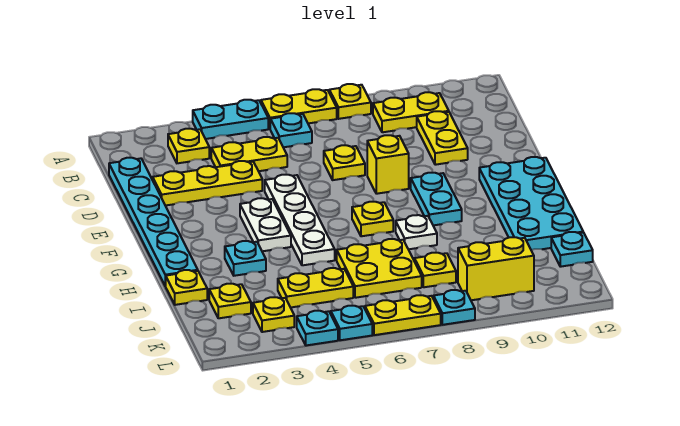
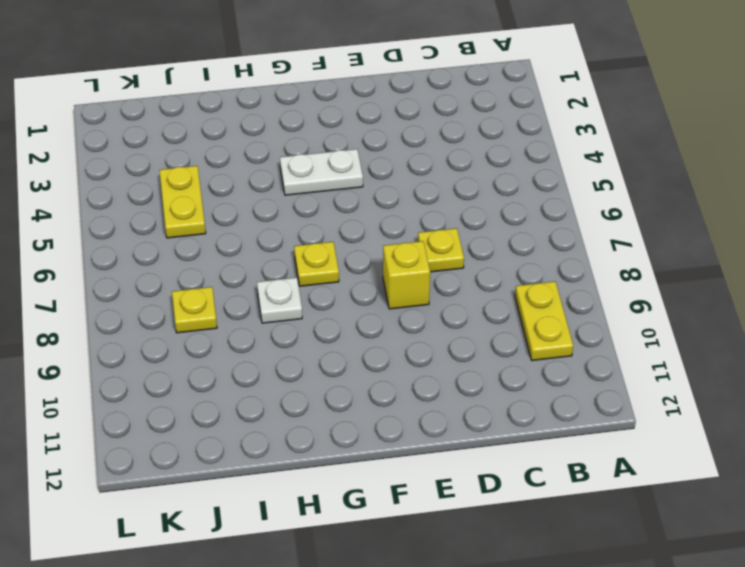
none -> cyan plate A4:A5 level 1
none -> yellow plate A6:A7 level 1
none -> yellow plate A8 level 1
none -> yellow plate B3 level 1

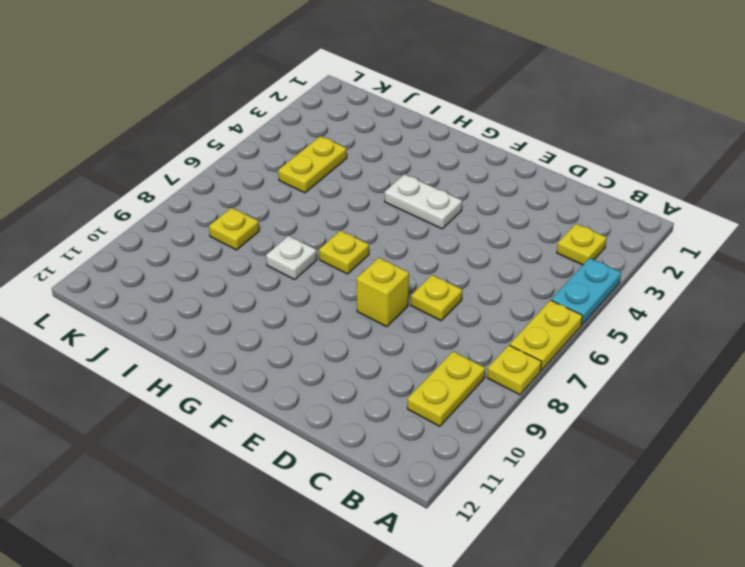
none -> cyan plate B6 level 1
none -> cyan plate C1:H1 level 1
none -> yellow plate C4:C5 level 1
none -> yellow plate C10:D10 level 1

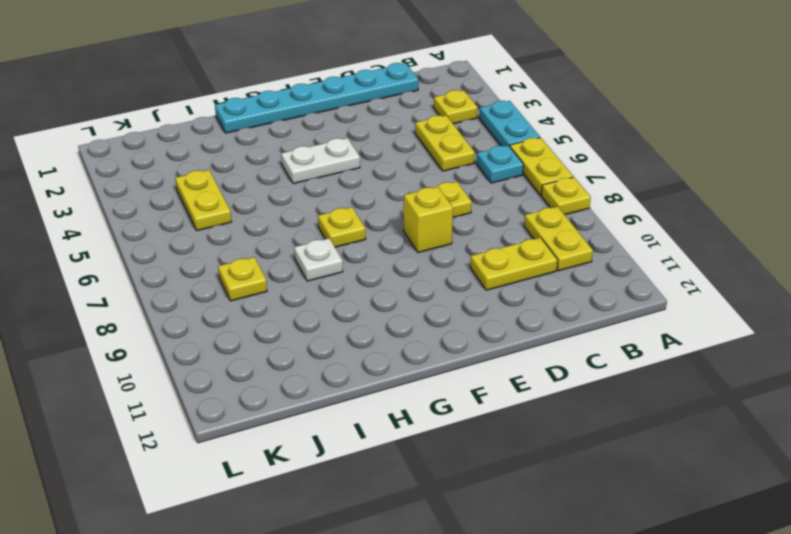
none -> yellow plate D2:D4 level 1
none -> white plate E5:H5 level 1
none -> cyan plate F9:G9 level 1
none -> cyan plate F11:I12 level 1

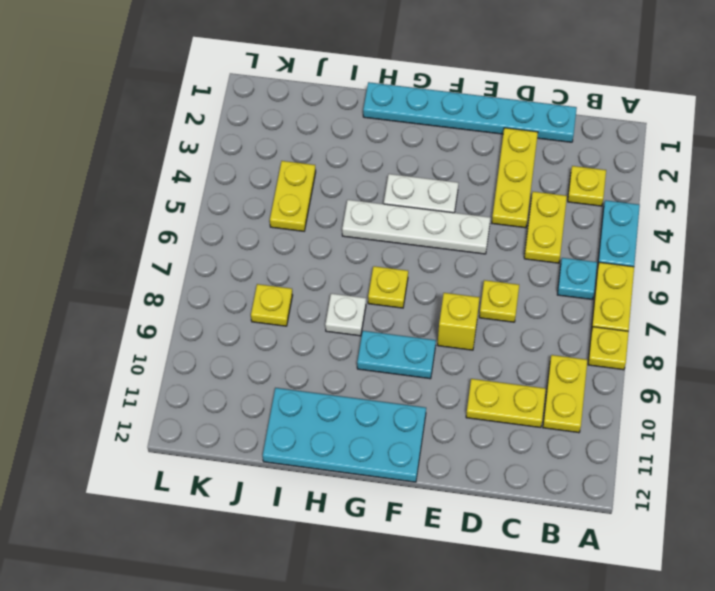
none -> cyan plate H3 level 1
none -> yellow plate I1 level 1
none -> yellow plate I6:J7 level 1
none -> yellow plate J2 level 1

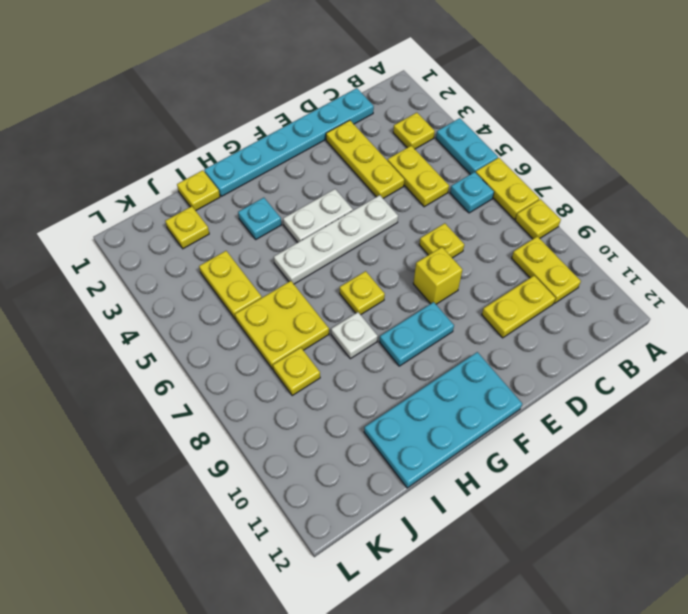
none -> cyan plate J12 level 1
none -> yellow plate K3 level 1
none -> yellow brick K9:K10 level 1
none -> cyan plate L4 level 1

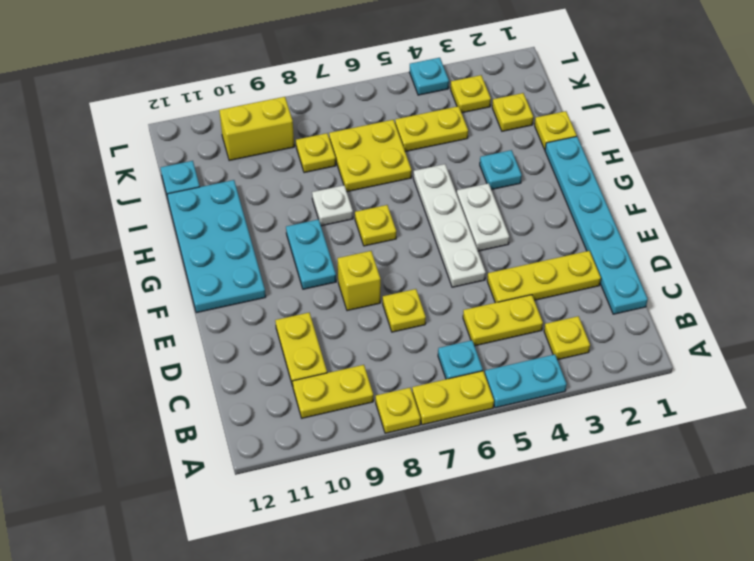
none -> cyan plate L5 level 1
none -> yellow plate L6:L7 level 1
none -> cyan plate L8 level 1

